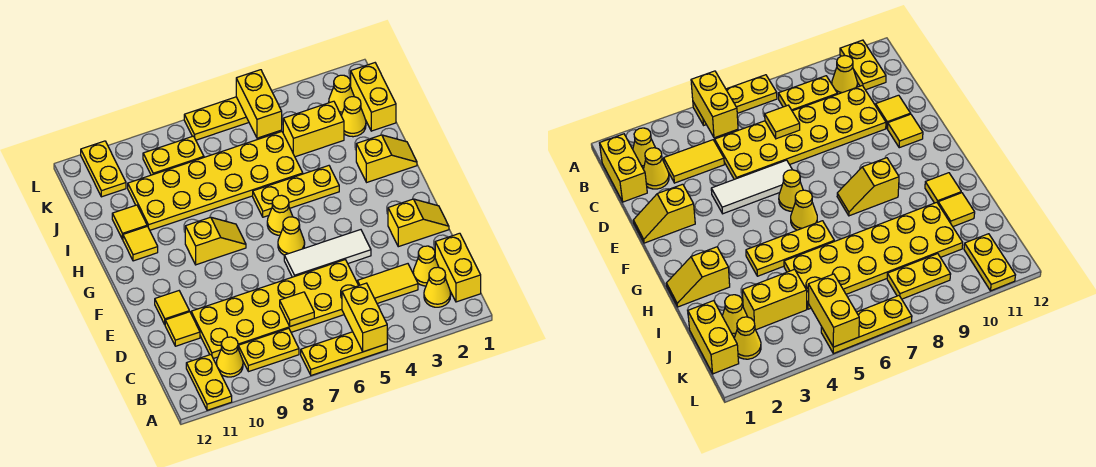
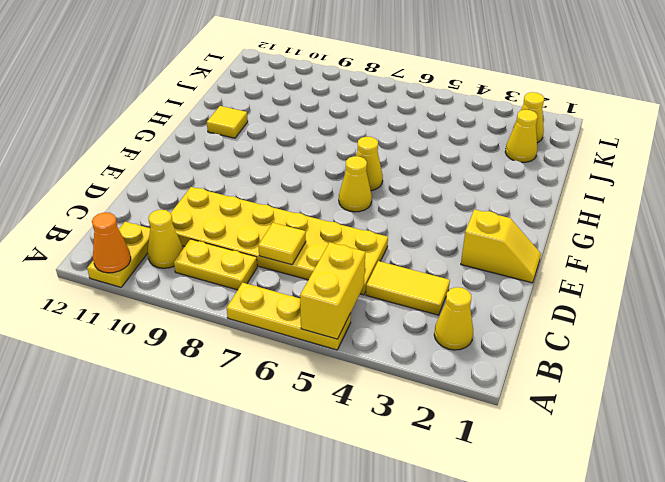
orange cone A11 level 2 -> none
none -> yellow brick B1:C1 level 1
none -> yellow cone C2 level 1
none -> yellow tile D11 level 1
none -> white tile E4:E6 level 1

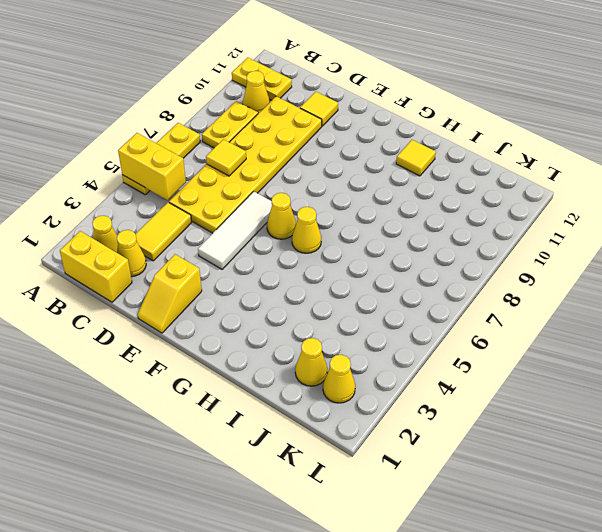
none -> yellow tile E11 level 1
none -> yellow slope G8:G9 level 1 top 9
none -> yellow slope H1:H2 level 1 top 2
none -> yellow plate H4:H6 level 1

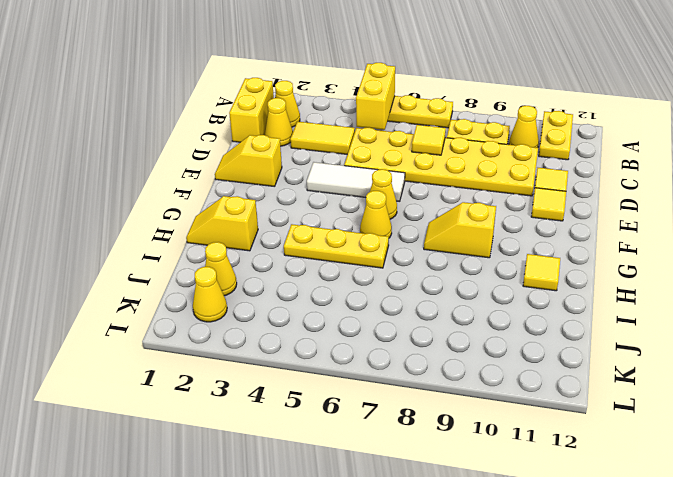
none -> yellow plate I5:J10 level 1
none -> yellow tile I11 level 1
none -> yellow brick J1:K1 level 1
none -> yellow brick J3:J4 level 1

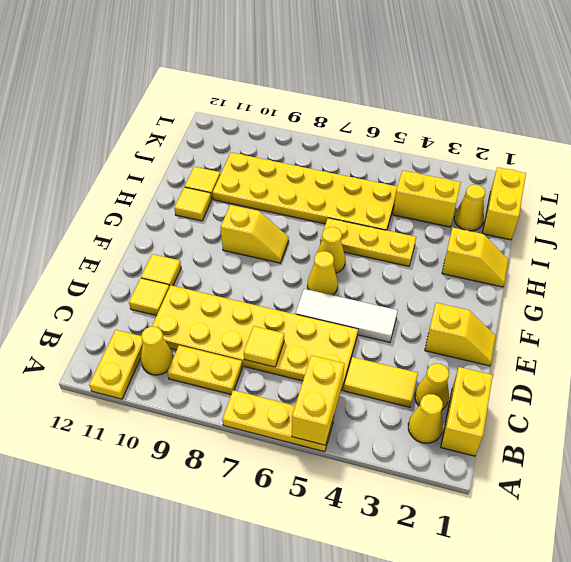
none -> yellow cone K2 level 1
none -> yellow plate K8:K9 level 1
none -> yellow plate K11:L11 level 1
none -> yellow plate L5:L7 level 1

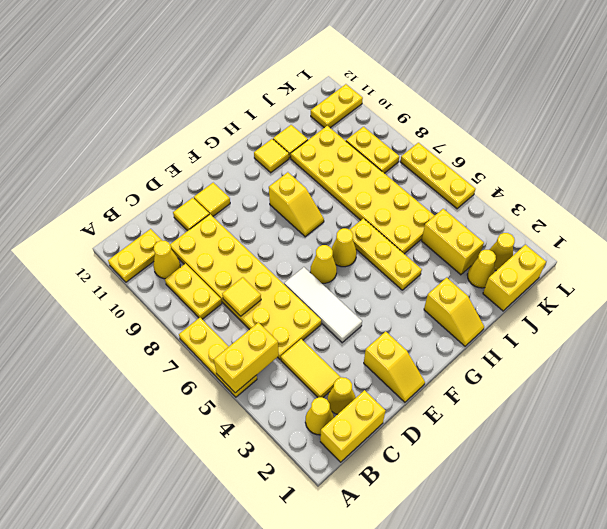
none -> yellow brick K5:L5 level 2

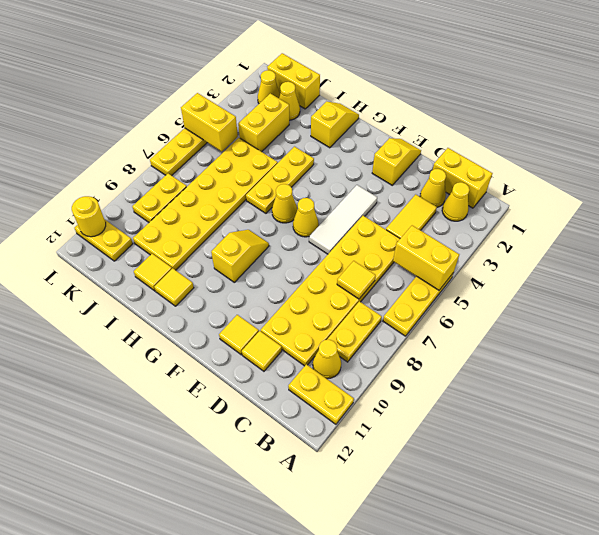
yellow round brick L11 level 2 -> none

